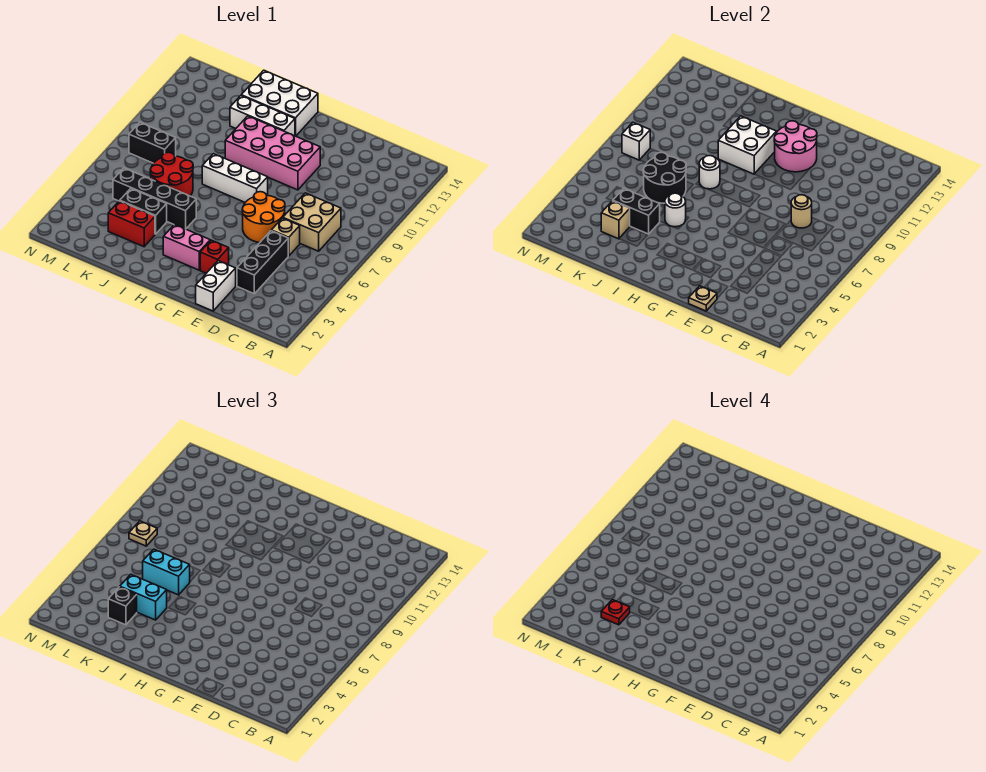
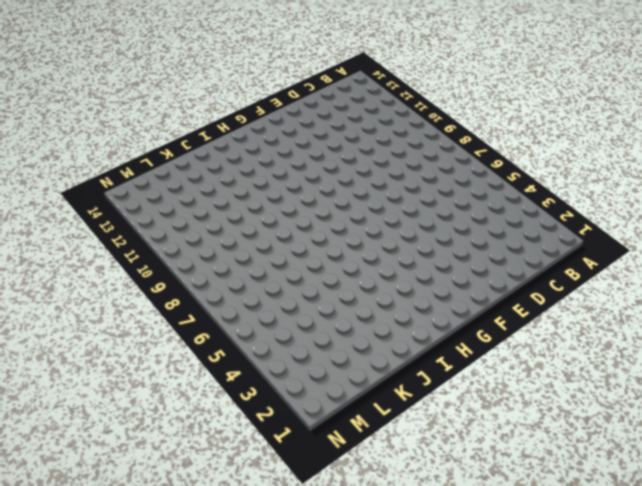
none -> tan brick C7:D8 level 1
none -> black brick D3:D5 level 1
none -> tan brick D6 level 1
none -> white brick E1:E2 level 1

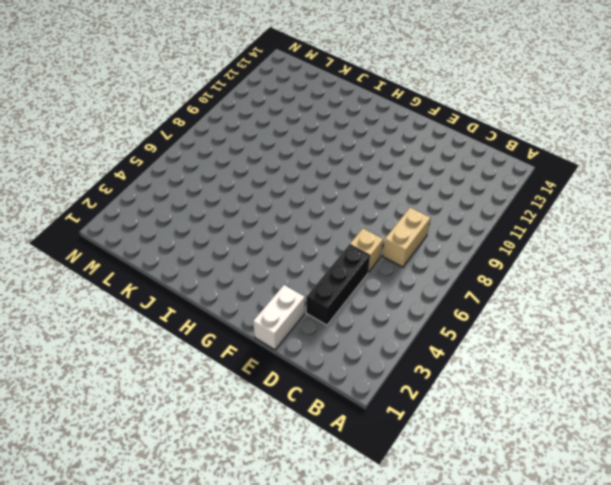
tan brick C7:C8 level 1 -> tan brick C7:D8 level 1
none -> orange round brick E6:F7 level 1
none -> red brick F3 level 1
none -> pink brick F10:I11 level 1
none -> pink brick G3:H3 level 1

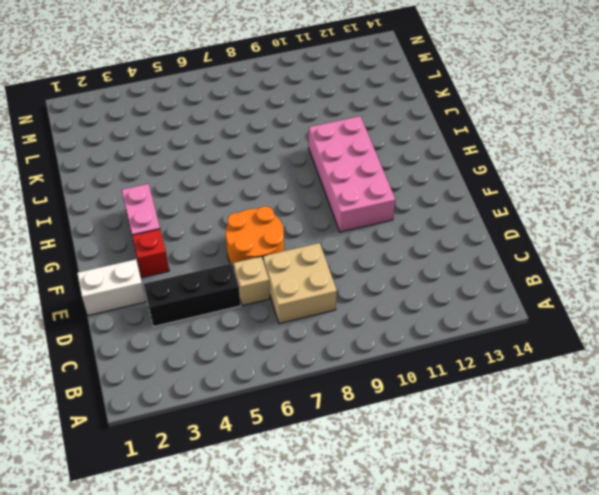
none -> white brick G8:I8 level 1
none -> white brick H12:J12 level 1
none -> white brick H13:J14 level 1
none -> black brick I5:L5 level 1

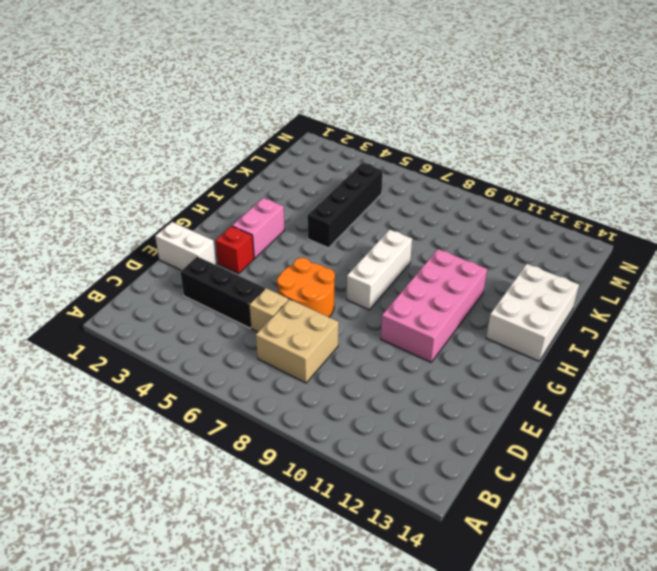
none -> white brick H12:J12 level 1
none -> red brick J3:K3 level 1
none -> black brick J4:K4 level 1
none -> red round brick J6:K7 level 1

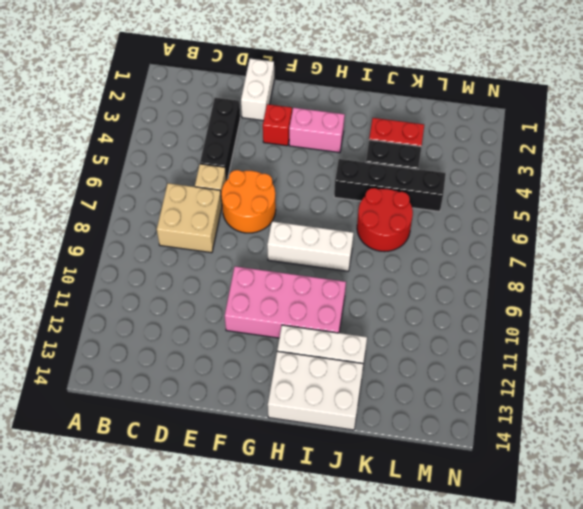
none -> black brick L8:M8 level 1
none -> tan round brick D8 level 2
none -> tan plate E1 level 2
none -> pink round brick F11:G12 level 2

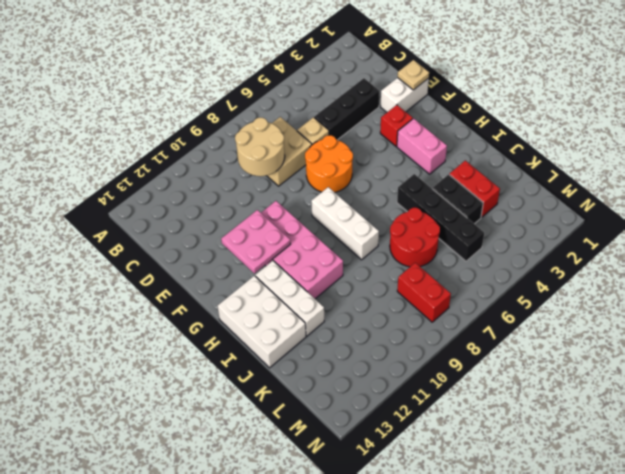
tan round brick C8:D9 level 2 -> tan round brick D8 level 2
pink plate F11:G12 level 2 -> pink round brick F11:G12 level 2
red brick L8:M8 level 1 -> black brick L8:M8 level 1
none -> white brick H10:I11 level 2
none -> white round brick I5 level 2
none -> white round brick I8 level 2
none -> black brick J4:K4 level 2

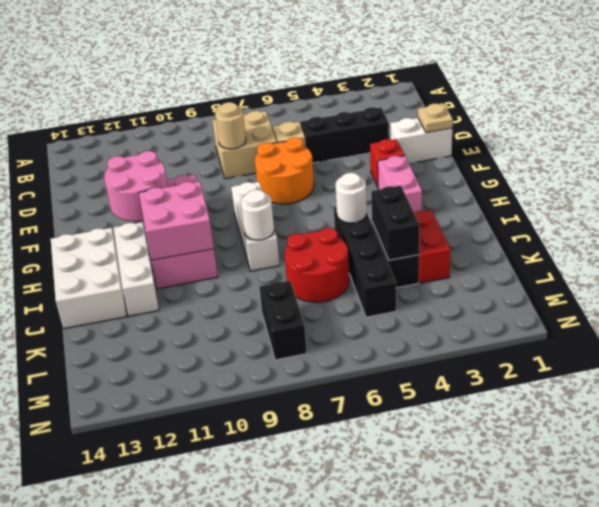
pink brick H10:I11 level 2 -> white brick H10:I11 level 2
none -> black round brick J6:K7 level 2
none -> tan brick K3 level 2
none -> white brick M8 level 2
none -> cyan brick J4:K4 level 3

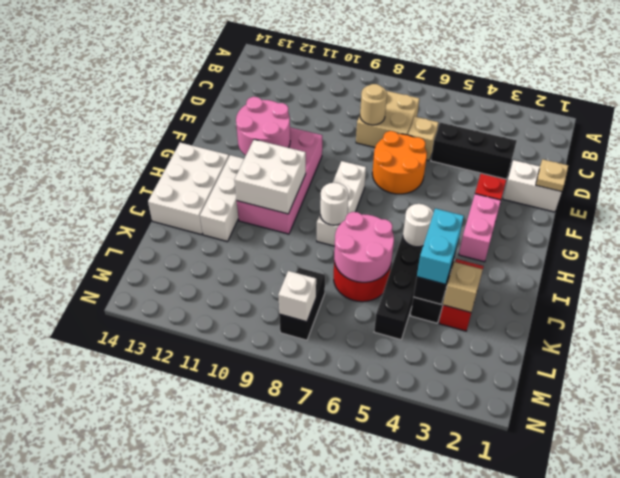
pink round brick J6:K7 level 2 -> black round brick J6:K7 level 2
none -> cyan brick J6:K6 level 3
none -> black brick K3 level 3
none -> tan plate M8 level 3
none -> red plate K3 level 4

